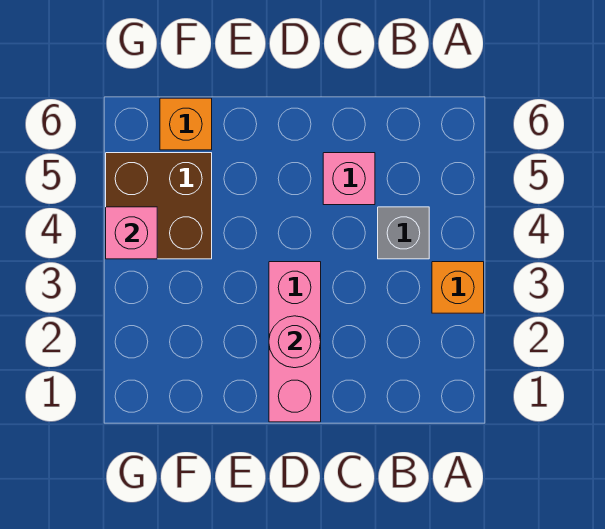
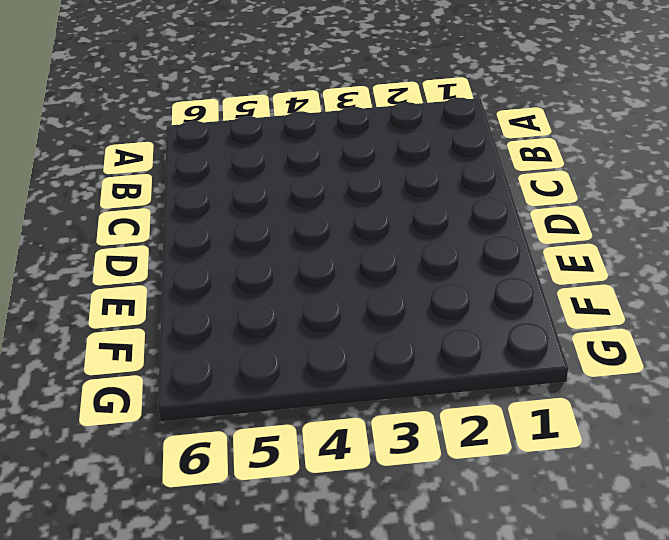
none -> orange brick A3 level 1
none -> grey brick B4 level 1

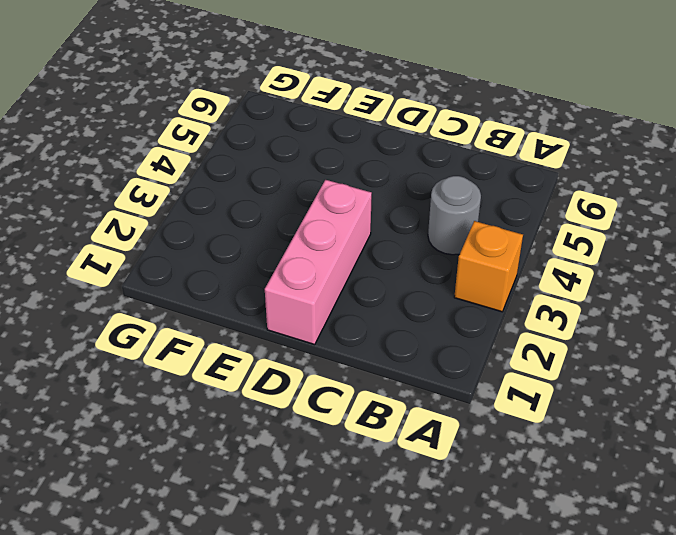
grey round brick B4 level 1 -> grey brick B4 level 1
none -> pink brick C5 level 1
none -> brown brick F4:G5 level 1

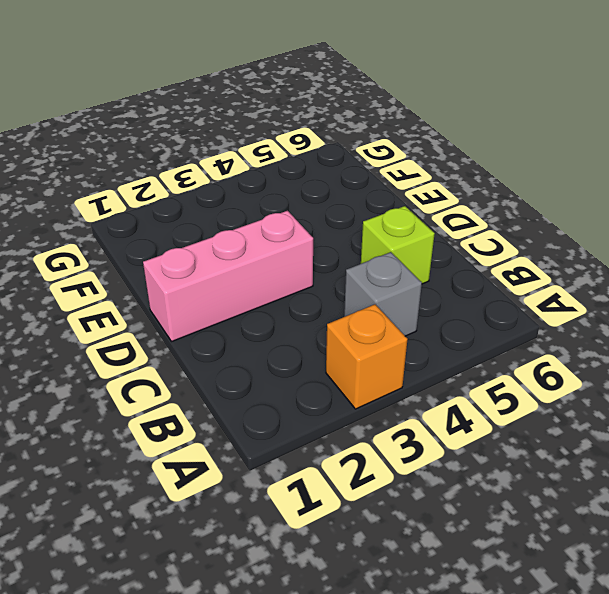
lime brick C5 level 1 -> pink brick C5 level 1
none -> brown brick F4:G5 level 1
none -> orange brick F6 level 1

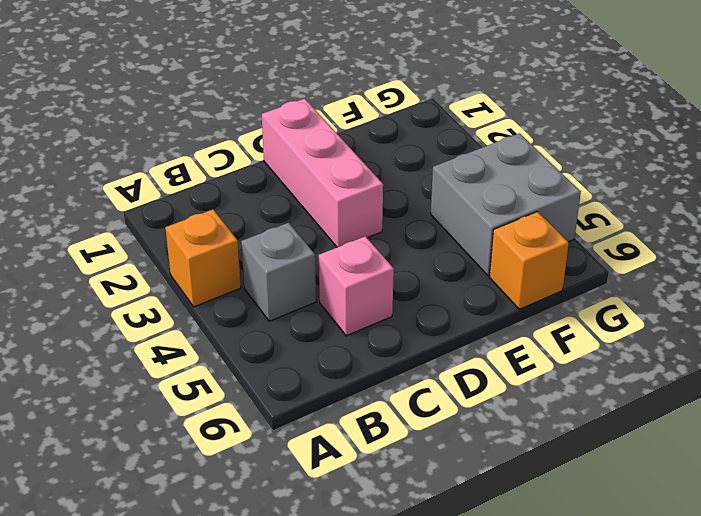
grey brick F4:G5 level 1 -> brown brick F4:G5 level 1
none -> pink round brick D2 level 2
none -> pink brick G4 level 2

